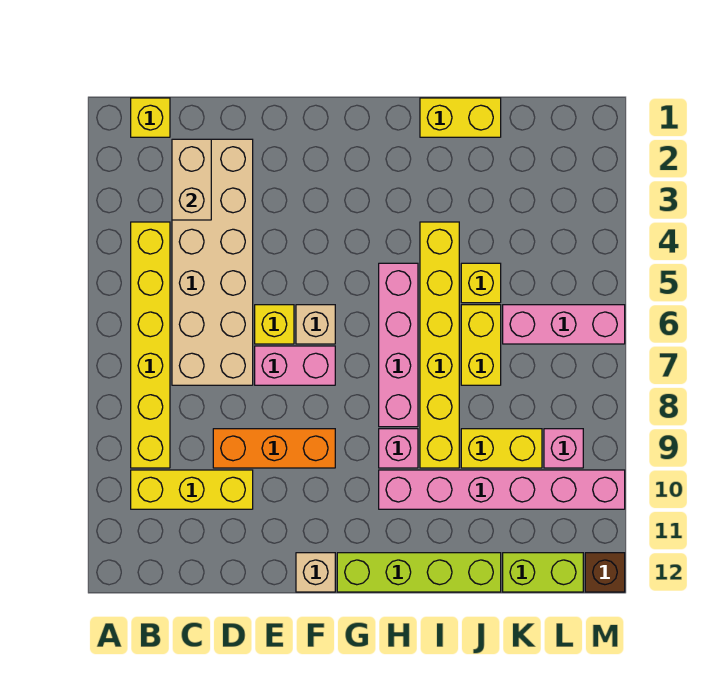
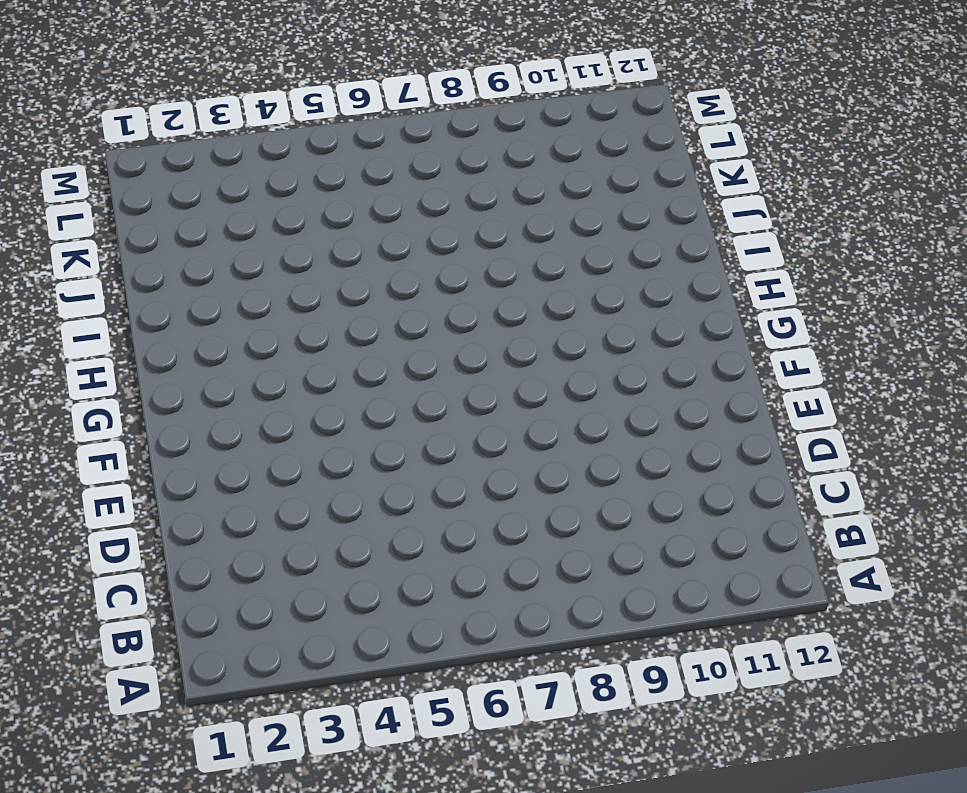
none -> yellow brick B1 level 1
none -> yellow brick B4:B9 level 1
none -> yellow brick B10:D10 level 1

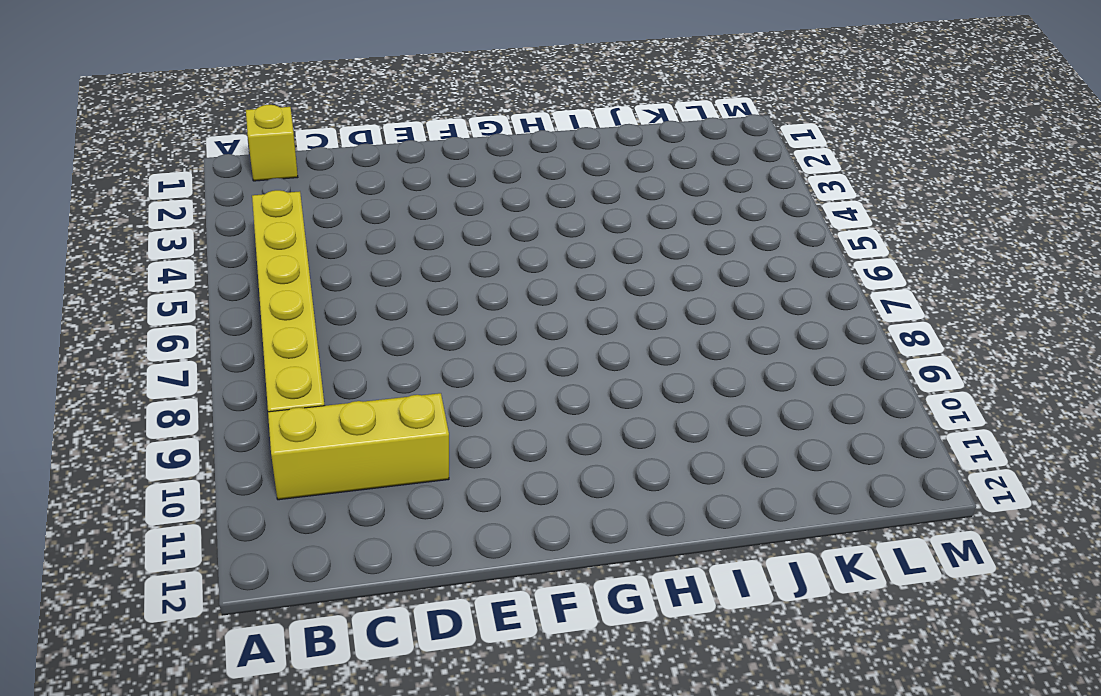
none -> tan brick C2:D7 level 1
none -> orange brick D9:F9 level 1
none -> yellow brick E6 level 1

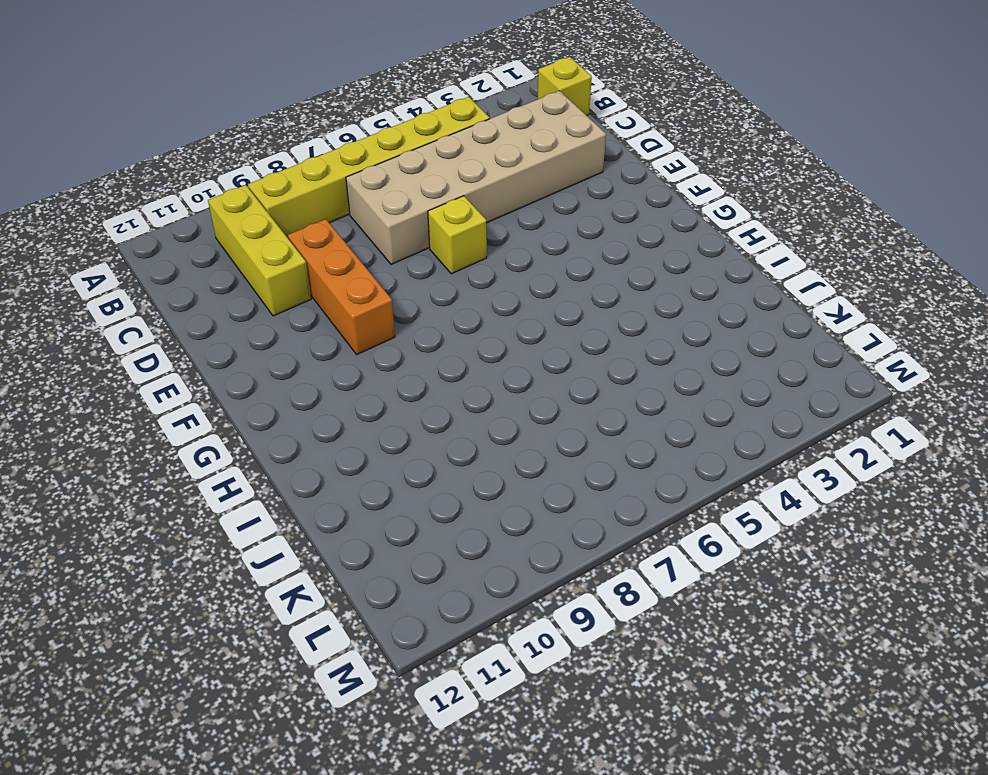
none -> pink brick E7:F7 level 1
none -> tan brick F6 level 1
none -> tan brick F12 level 1

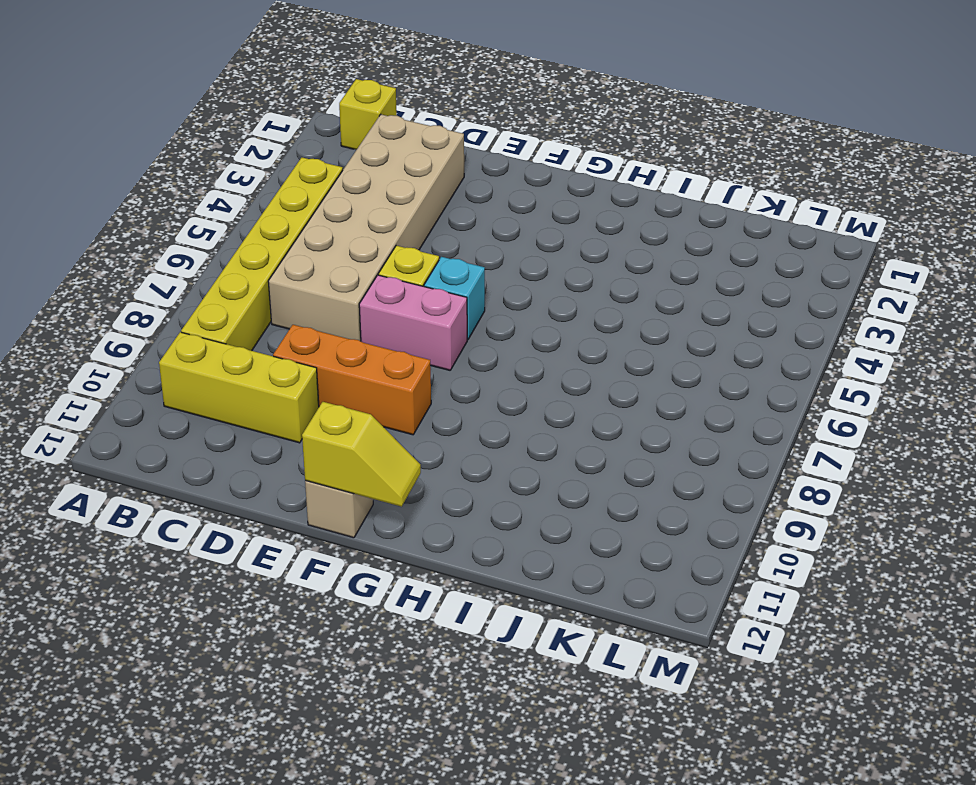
cyan brick F6 level 1 -> tan brick F6 level 1
yellow slope F12:G12 level 2 top F -> none
none -> lime brick G12:J12 level 1
none -> pink brick H5:H8 level 1
none -> pink brick H9 level 1

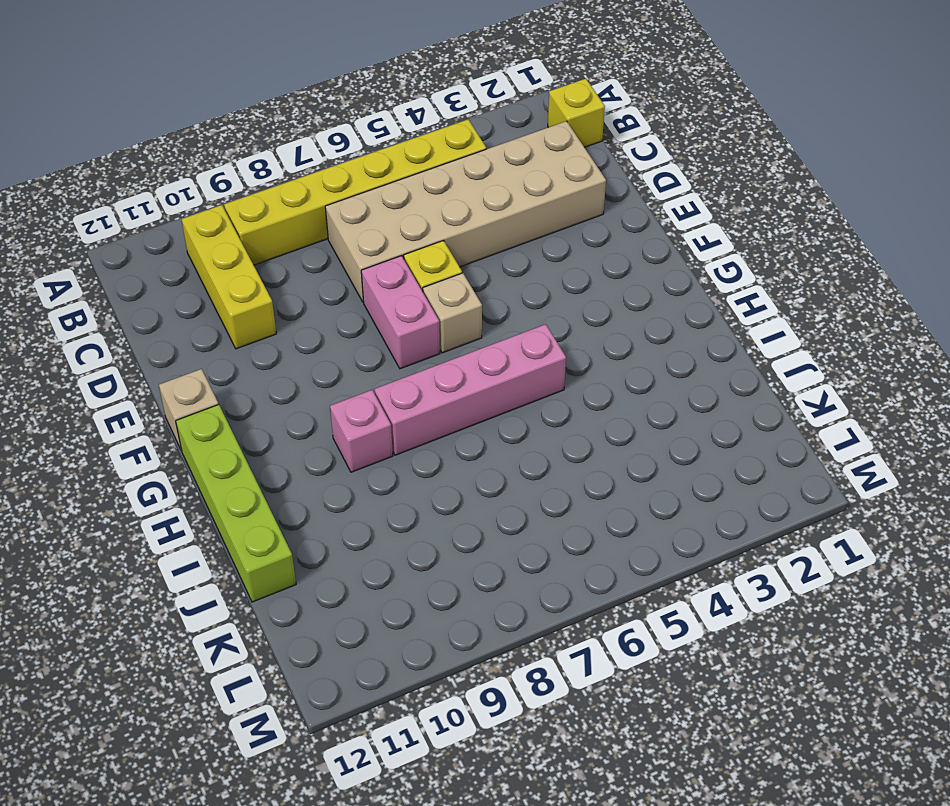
none -> orange brick D9:F9 level 1
none -> pink brick H10:M10 level 1
none -> yellow brick I1:J1 level 1

